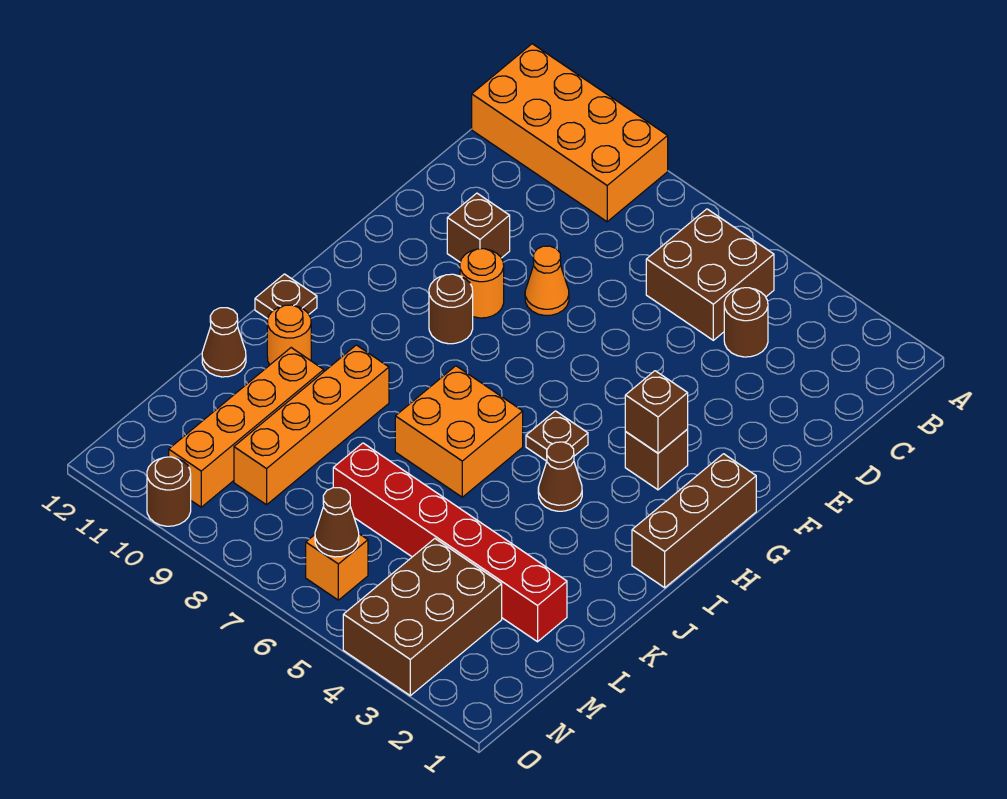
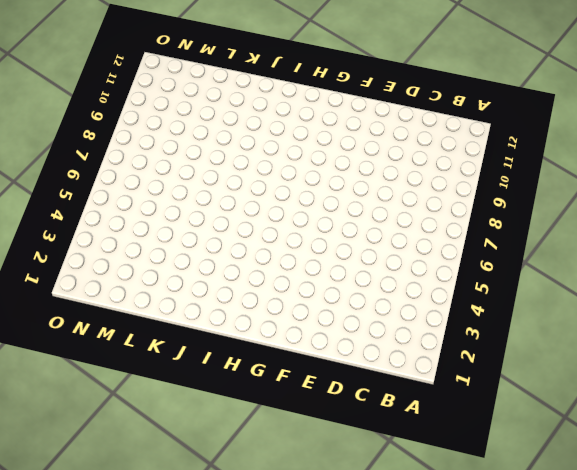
none -> orange brick A9:B12 level 1
none -> brown brick B5:C6 level 1
none -> brown round brick C4 level 1

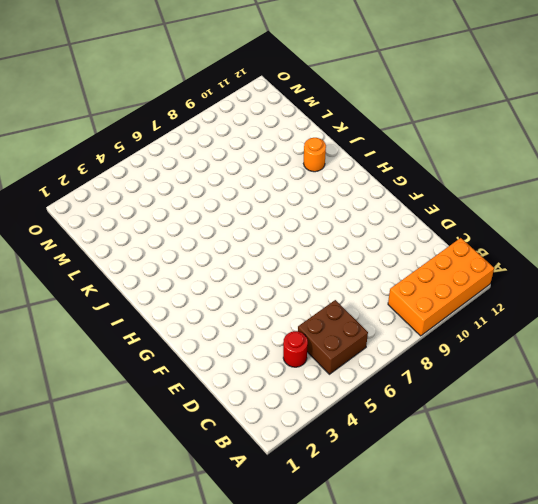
red round brick C4 level 1 -> brown round brick C4 level 1
none -> orange cone E8 level 1
none -> brown brick E10 level 1
none -> orange round brick F9 level 1

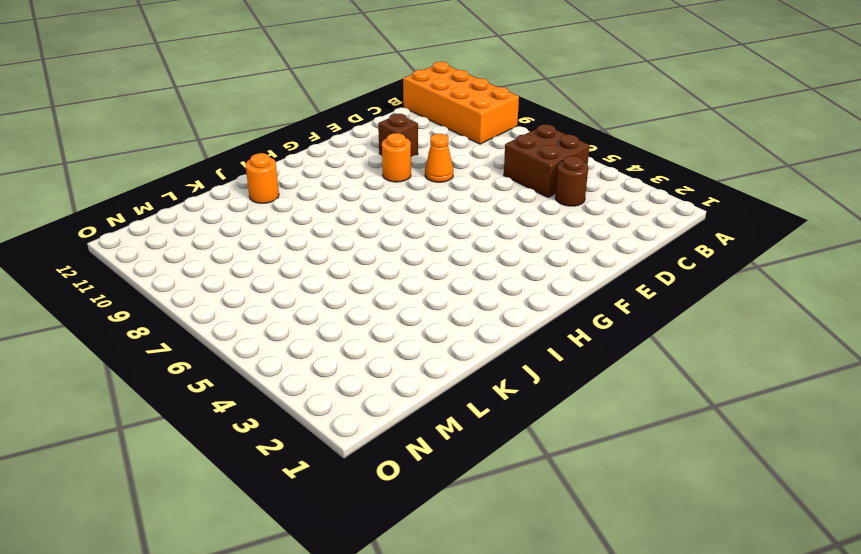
none -> brown brick G1:I1 level 1
none -> brown brick G3 level 1
none -> brown round brick G9 level 1

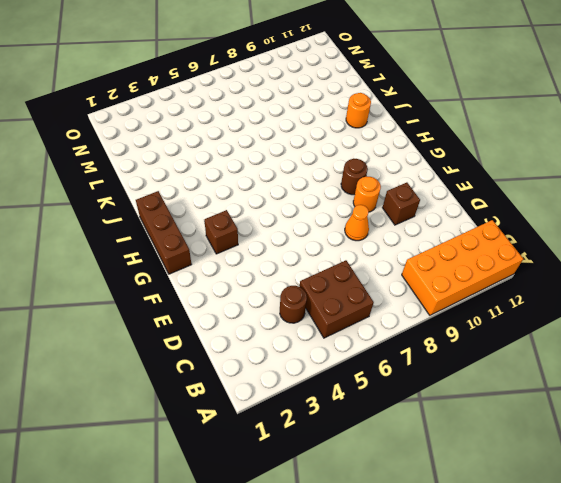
none -> brown plate H5 level 1
none -> brown cone I4 level 1
none -> orange brick I6:J7 level 1

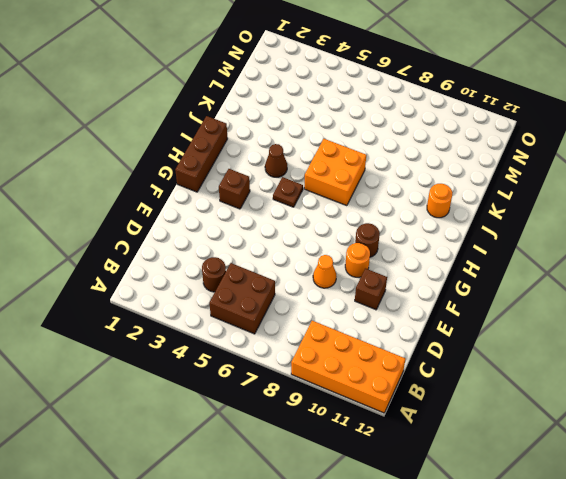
none -> brown plate I12 level 1
none -> orange brick J9:M9 level 1
none -> orange brick K10:N10 level 1

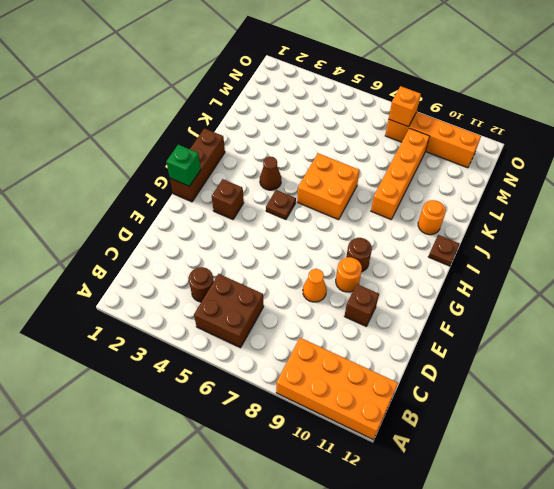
green brick G1 level 2 -> none
orange brick N8:N11 level 1 -> orange brick K10:N10 level 1
orange brick N8 level 2 -> orange brick N6 level 1
none -> brown cone K12 level 1
none -> red brick L2:L7 level 1
none -> brown brick M3:O4 level 1

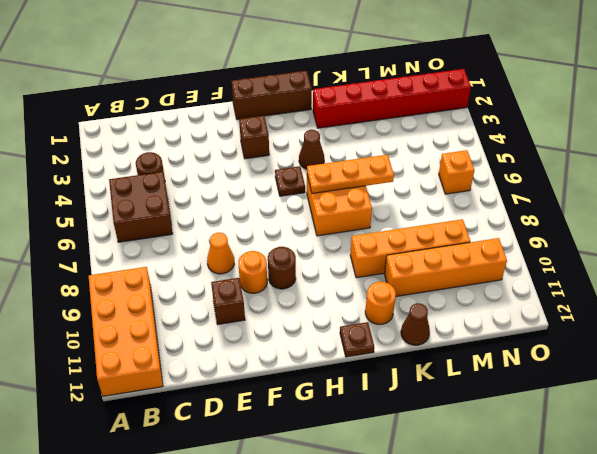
orange plate I6:K6 level 2 -> none
red brick J2:O2 level 1 -> red brick L2:L7 level 1
none -> brown brick M3:O4 level 1
none -> brown round brick O10 level 1
none -> brown brick G3 level 2

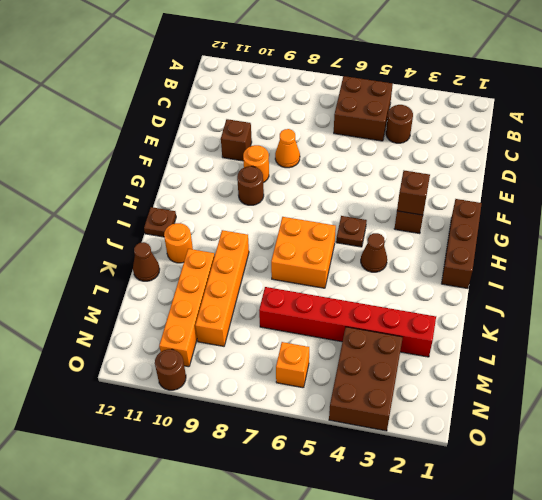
none -> orange brick A9:B12 level 1
none -> brown cone N6 level 2

